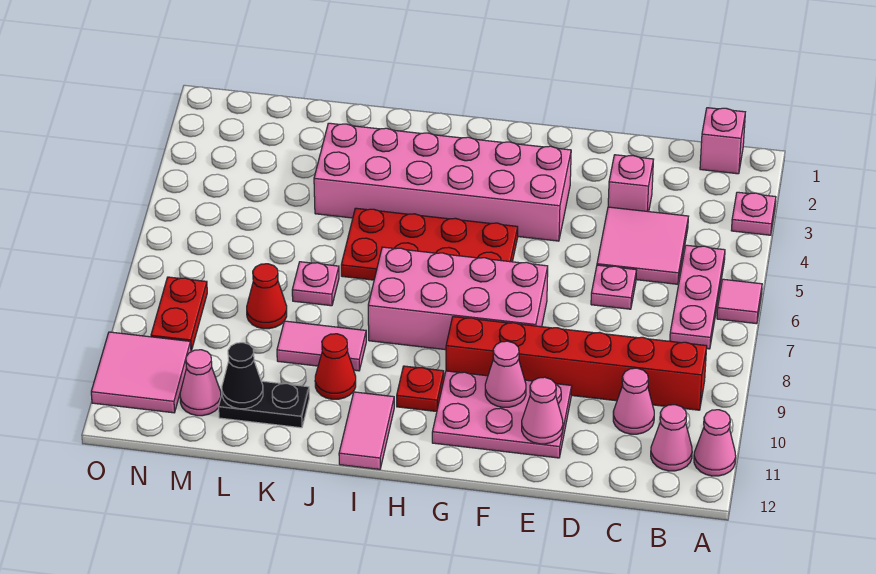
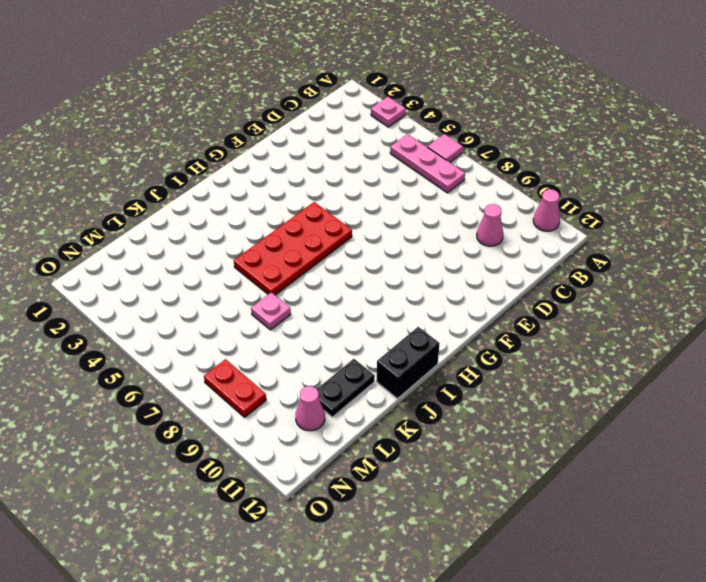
black brick I12:J12 level 1 -> pink tile I11:I12 level 1
none -> pink brick B1 level 1
none -> red brick B9:G9 level 1
none -> pink cone B11 level 1

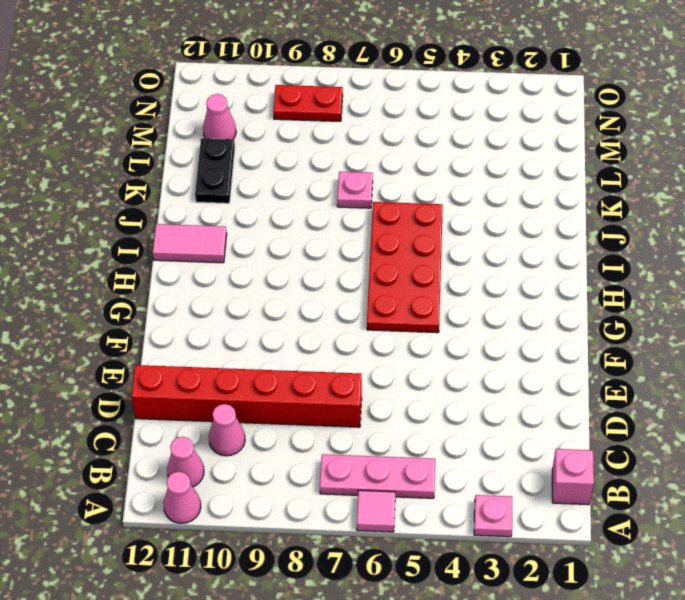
red brick D7:D12 level 1 -> red brick B9:G9 level 1
none -> pink tile C4:D5 level 1
none -> pink brick D3 level 1
none -> pink plate D6 level 1

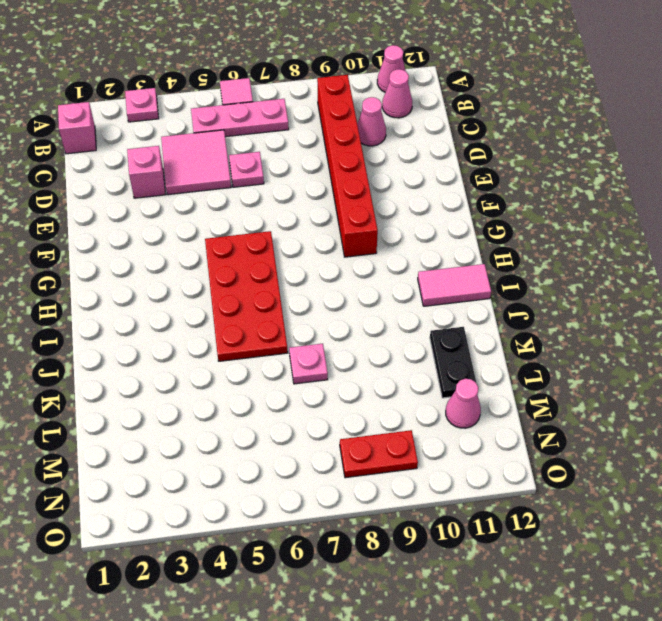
none -> pink plate E10:G11 level 1
none -> pink brick F3:K4 level 1
none -> pink brick F7:I8 level 1

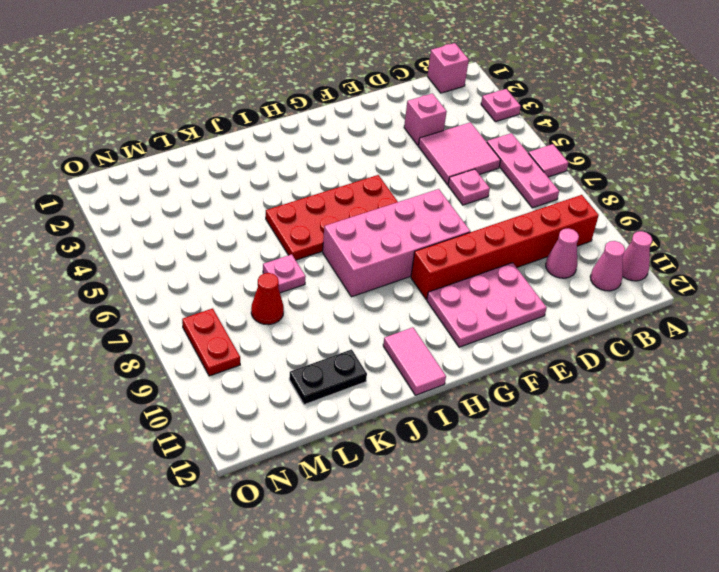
none -> pink brick F3:K4 level 1
none -> red plate H10 level 1
none -> pink tile J9:K9 level 1

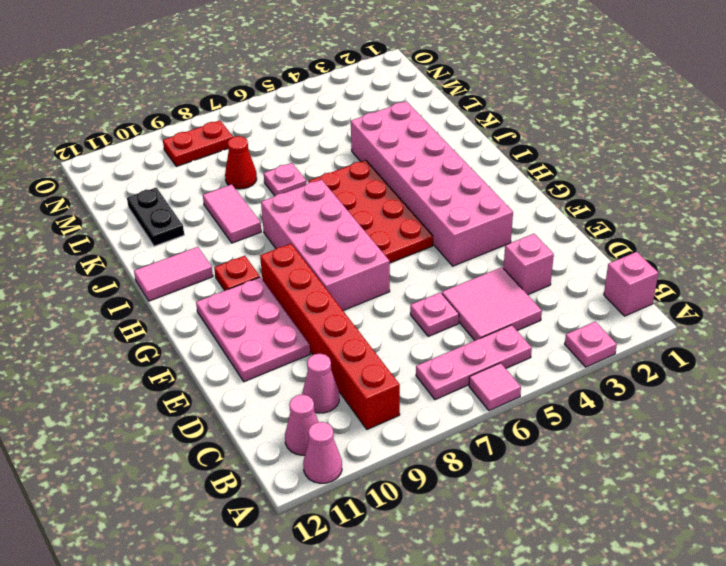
none -> red cone J10 level 1
none -> pink cone M11 level 1
none -> pink tile N10:O11 level 1

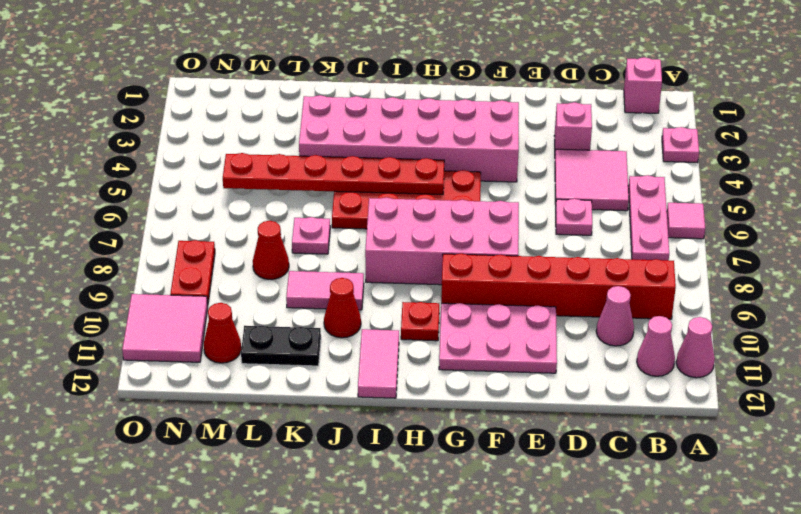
red plate H5:M5 level 2 -> none
red cone M11 level 1 -> pink cone M11 level 1
none -> pink cone E11 level 2
none -> pink cone F10 level 2
none -> black cone L11 level 2

